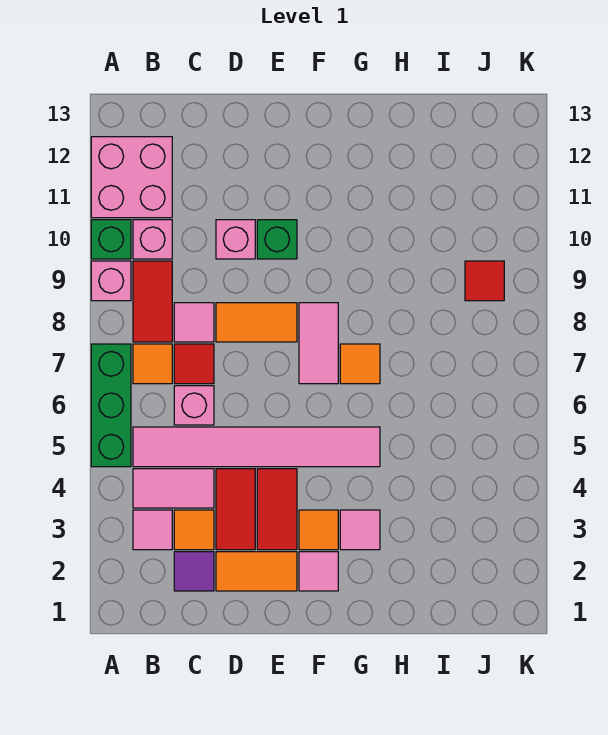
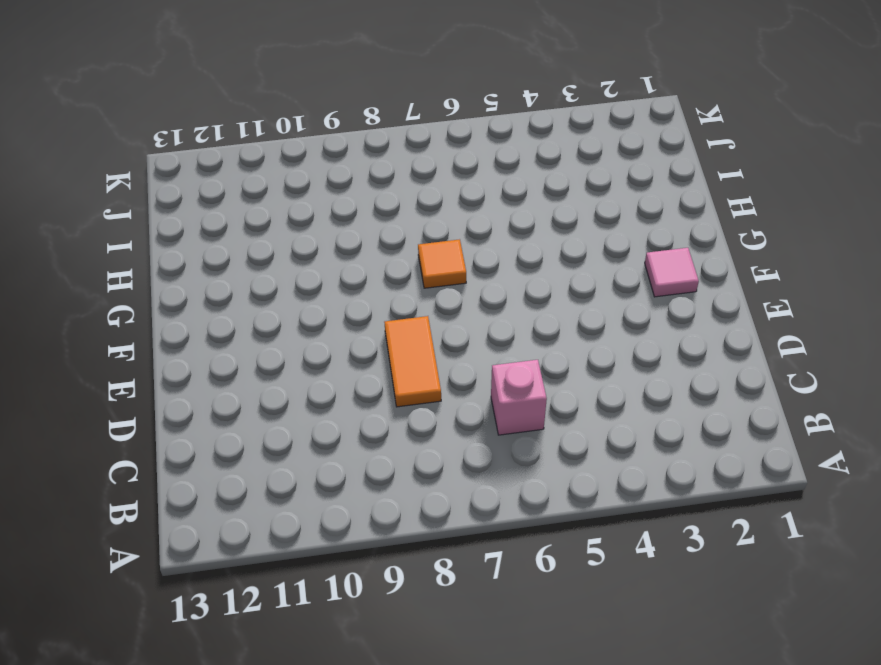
none -> green brick A5:A7 level 1
none -> pink brick A9 level 1
none -> green brick A10 level 1

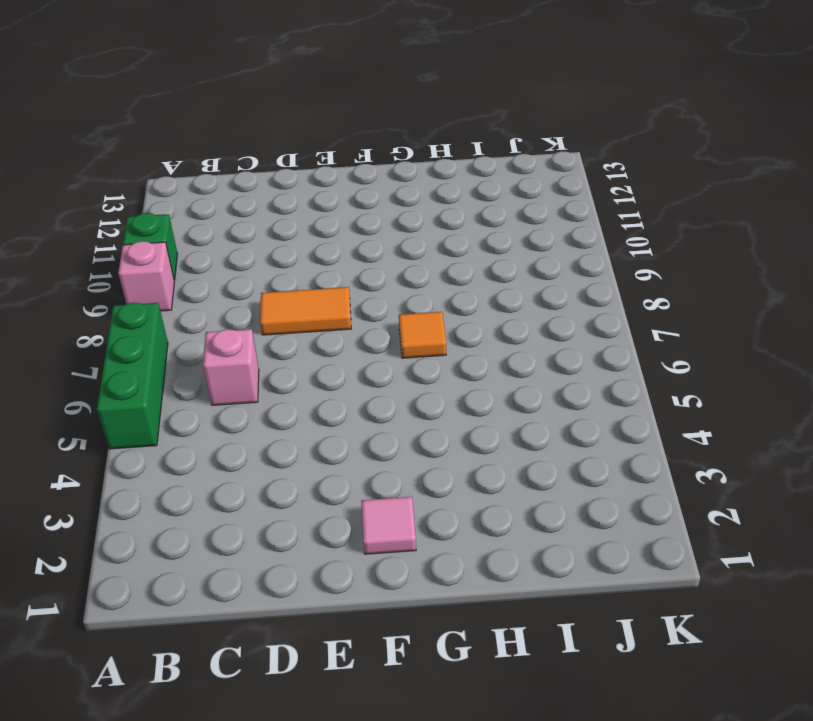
none -> pink brick A11:B12 level 1
none -> pink tile B3 level 1
none -> pink tile B4:C4 level 1

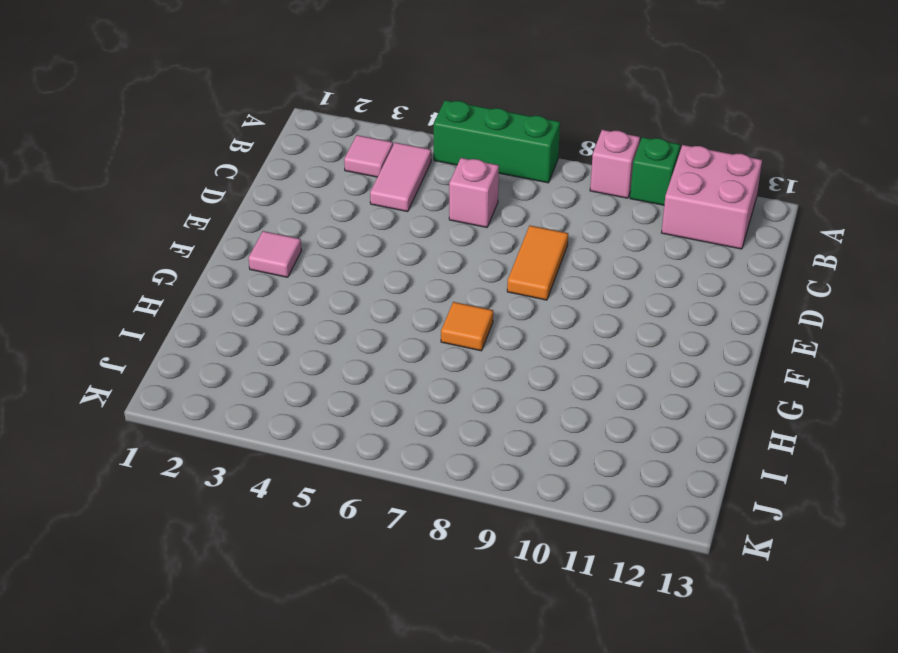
none -> pink tile B5:G5 level 1
none -> orange tile B7 level 1
none -> red tile B8:B9 level 1

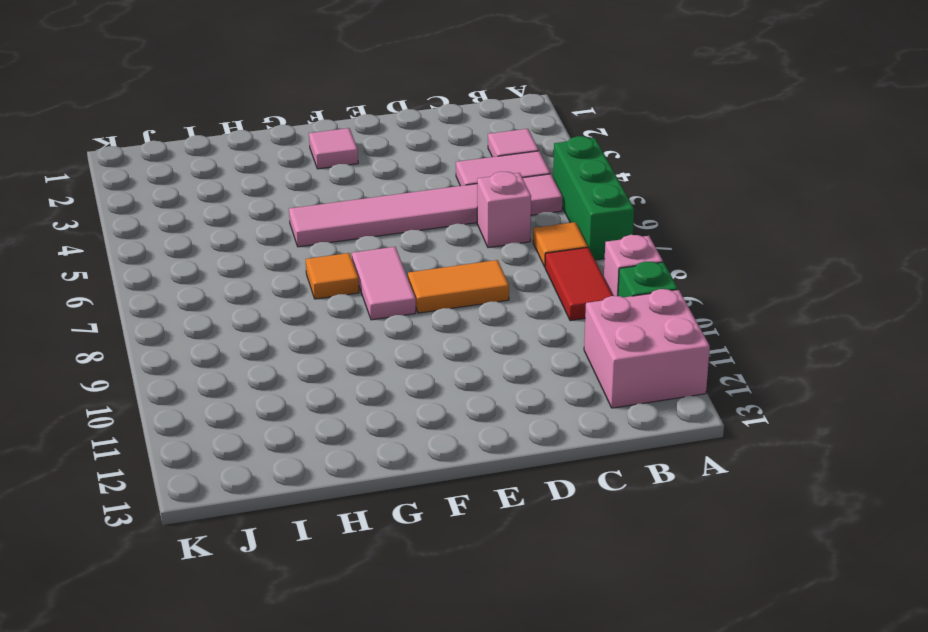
none -> pink brick B10 level 1
none -> purple tile C2 level 1
none -> orange tile C3 level 1

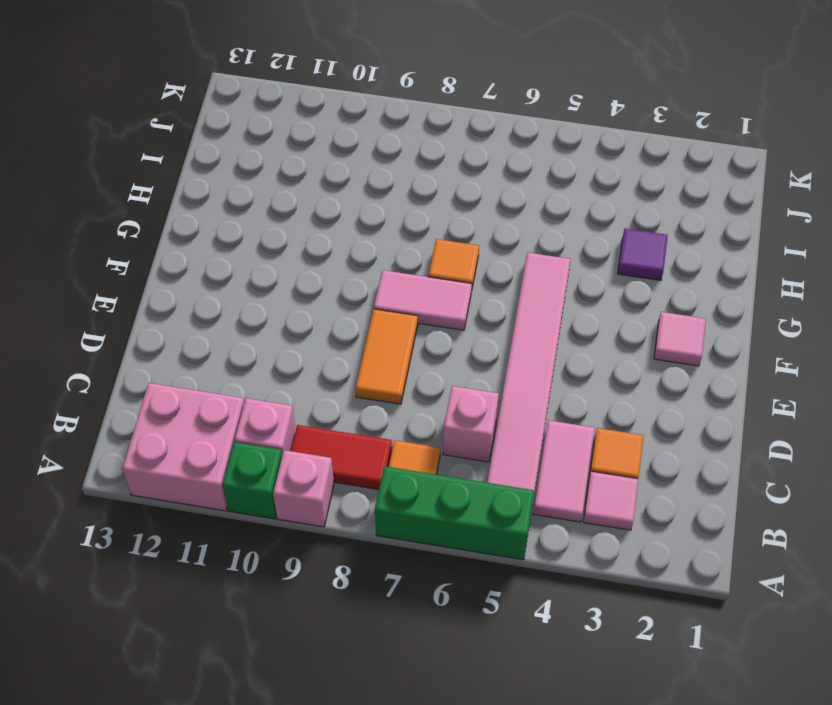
purple tile H3 level 1 -> purple tile C2 level 1
none -> red tile C7 level 1
none -> pink tile C8 level 1
none -> orange tile D2:E2 level 1

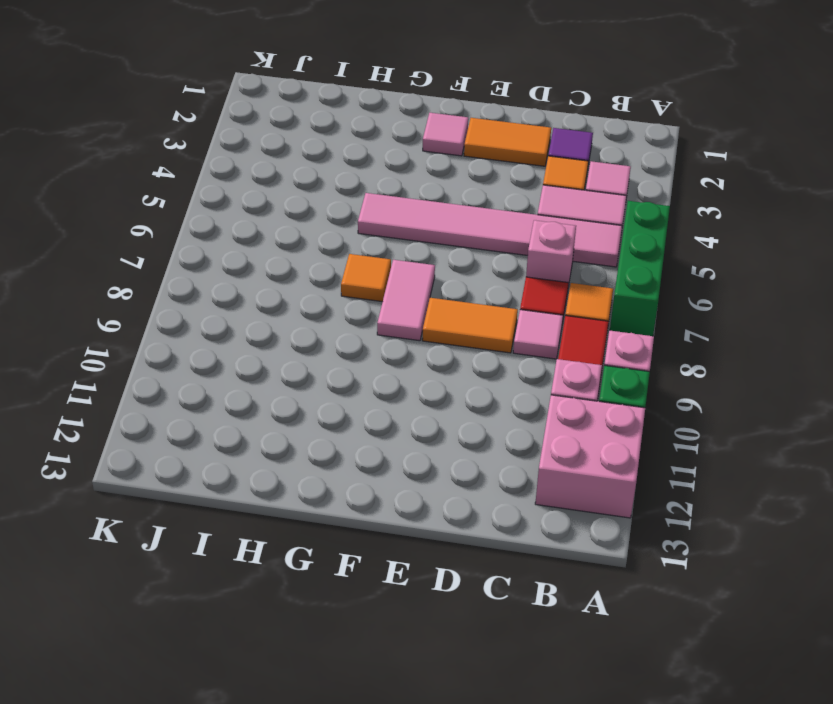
none -> red tile D3:D4 level 1
none -> pink brick D10 level 1
none -> red tile E3:E4 level 1

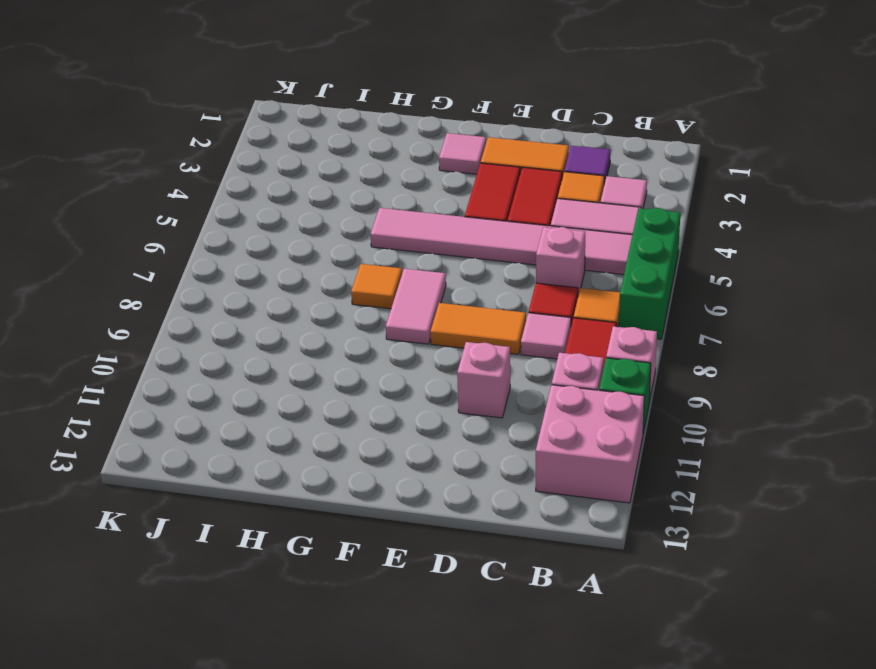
none -> green brick E10 level 1
none -> orange tile F3 level 1
none -> pink tile G3 level 1

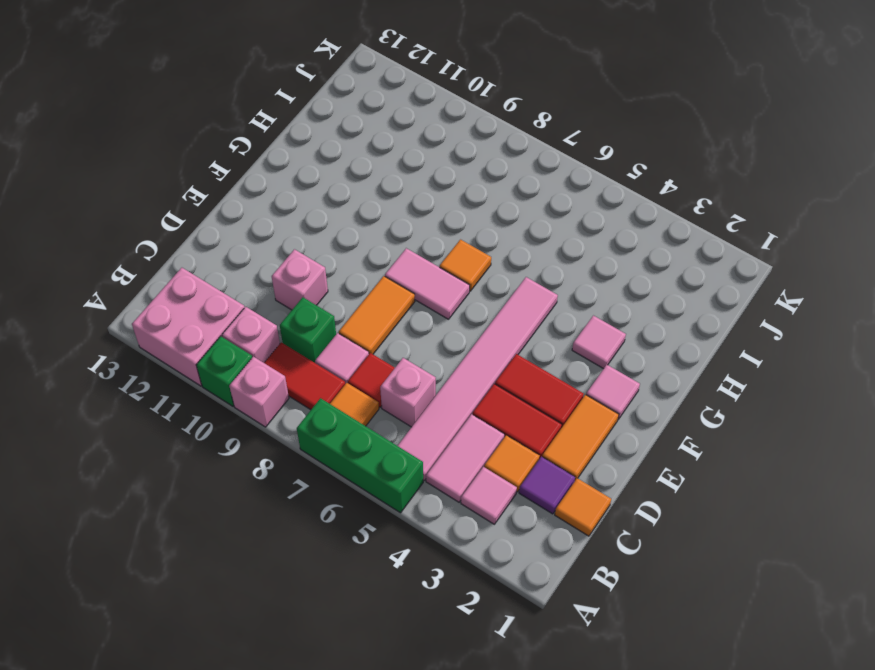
orange tile C1 level 1 -> orange tile F3 level 1
green brick C9 level 1 -> green brick E10 level 1
none -> red tile J9 level 1

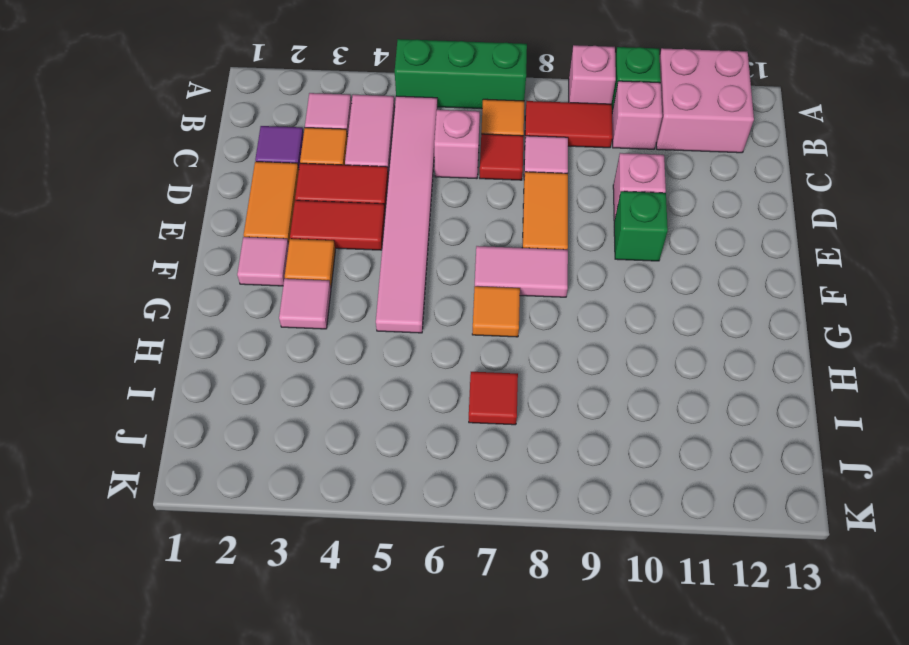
red tile I7 level 1 -> red tile J9 level 1

